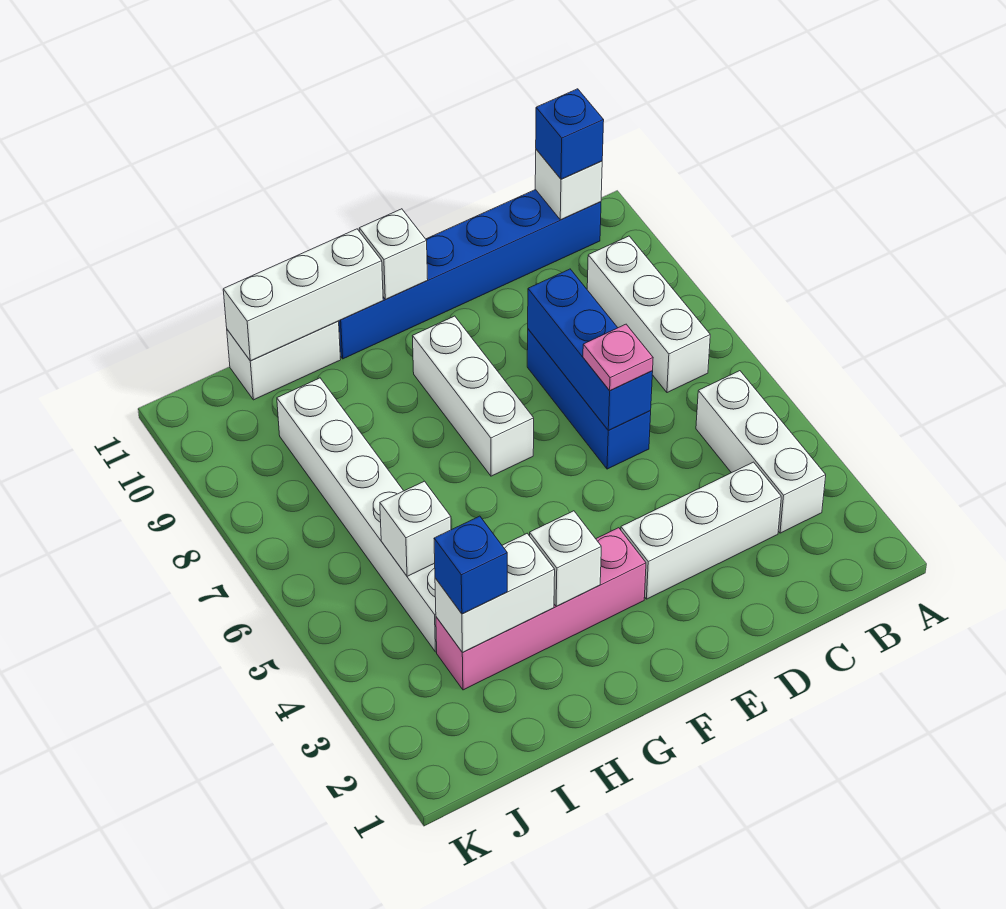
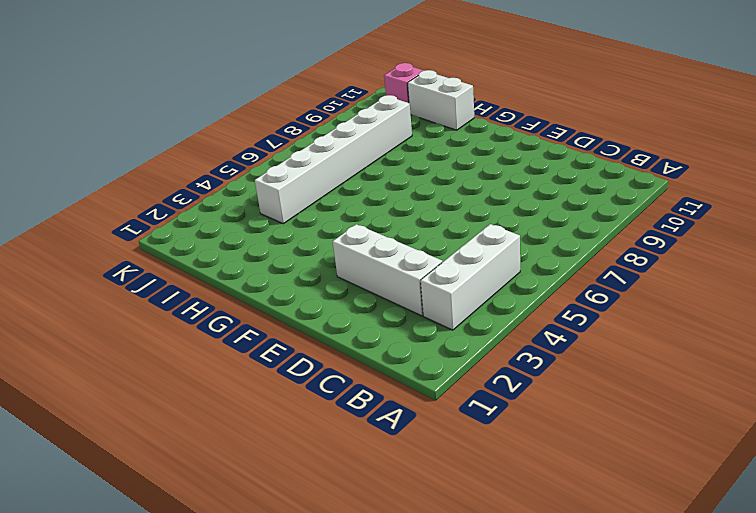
pink brick J11 level 1 -> none
none -> white brick B7:B9 level 1
none -> blue brick B11:G11 level 1
none -> blue brick D6:D8 level 1

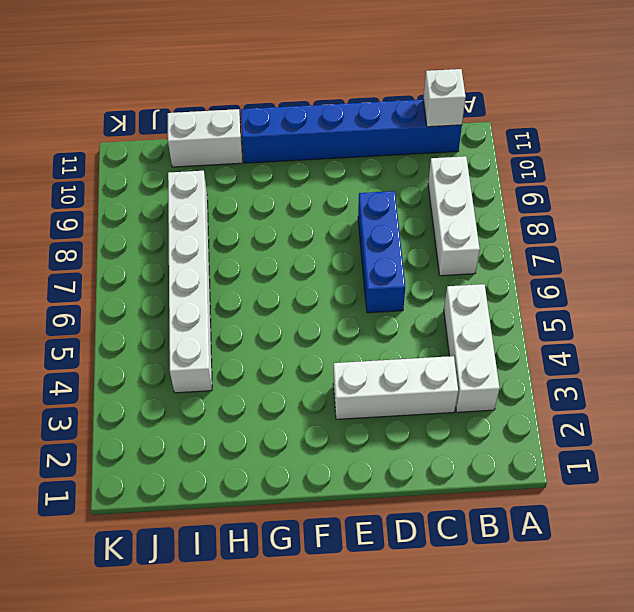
none -> pink brick F3:I3 level 1
none -> white brick F7:F9 level 1
none -> blue brick D6:D8 level 2

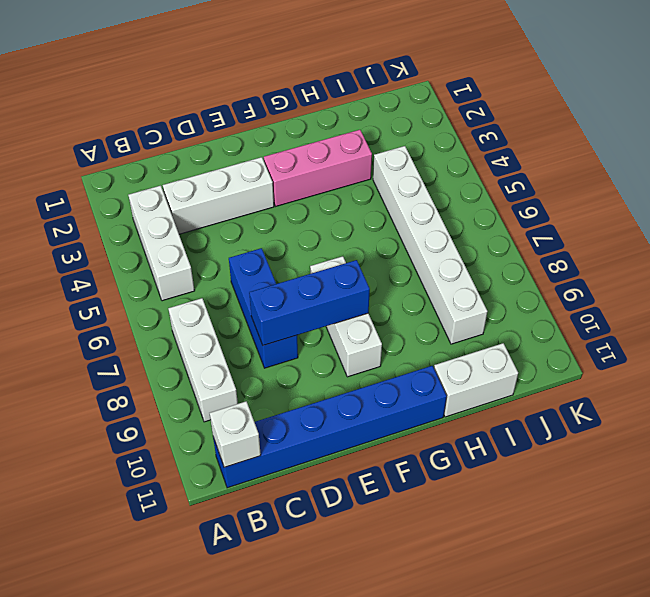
blue brick D8:F8 level 2 -> blue brick D6:D8 level 2
pink brick F3:H3 level 1 -> pink brick F3:I3 level 1
none -> white brick F11 level 2
none -> white brick G3 level 2
none -> white brick G11:I11 level 2

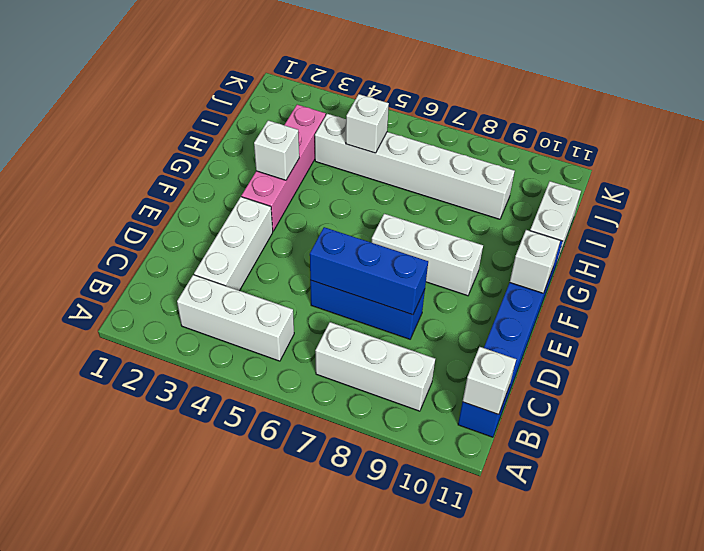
none -> white brick G11:I11 level 2
none -> white brick H3:I3 level 2
none -> blue brick B11 level 3

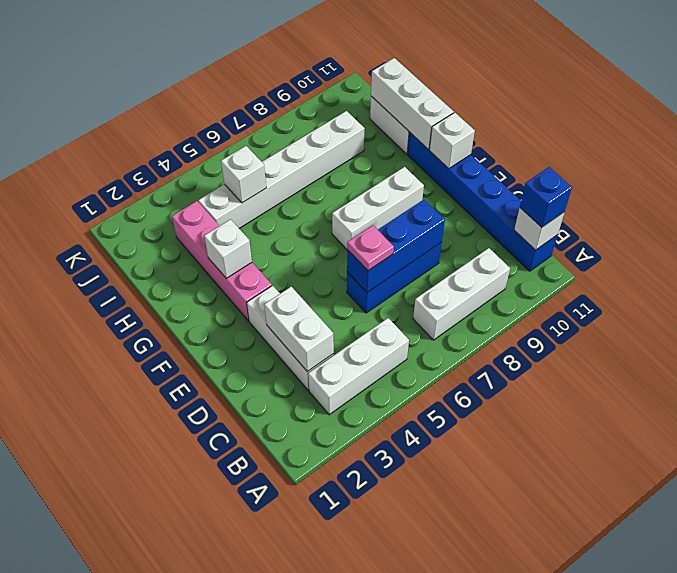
white brick C3:D3 level 2 -> white brick H3:I3 level 2
none -> blue brick I3 level 3

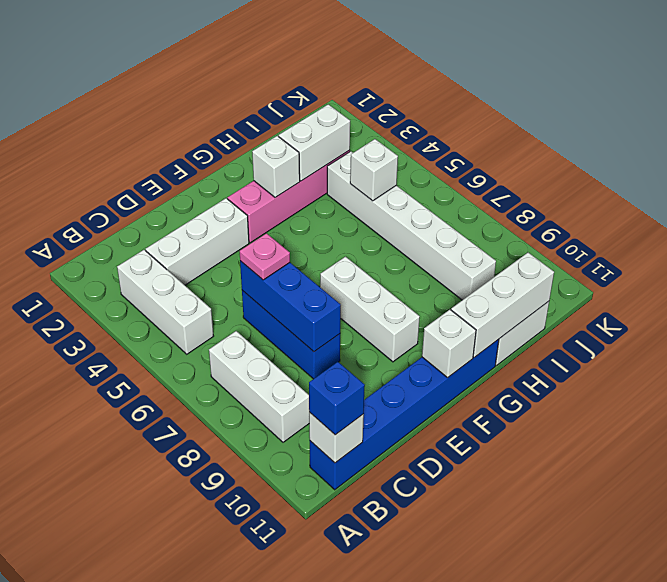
none -> blue brick I3 level 3

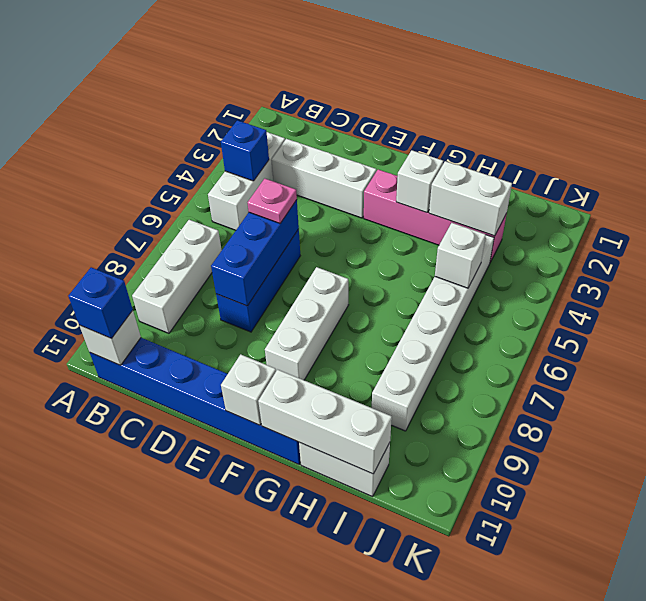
blue brick B4 level 2 -> blue brick I3 level 3

